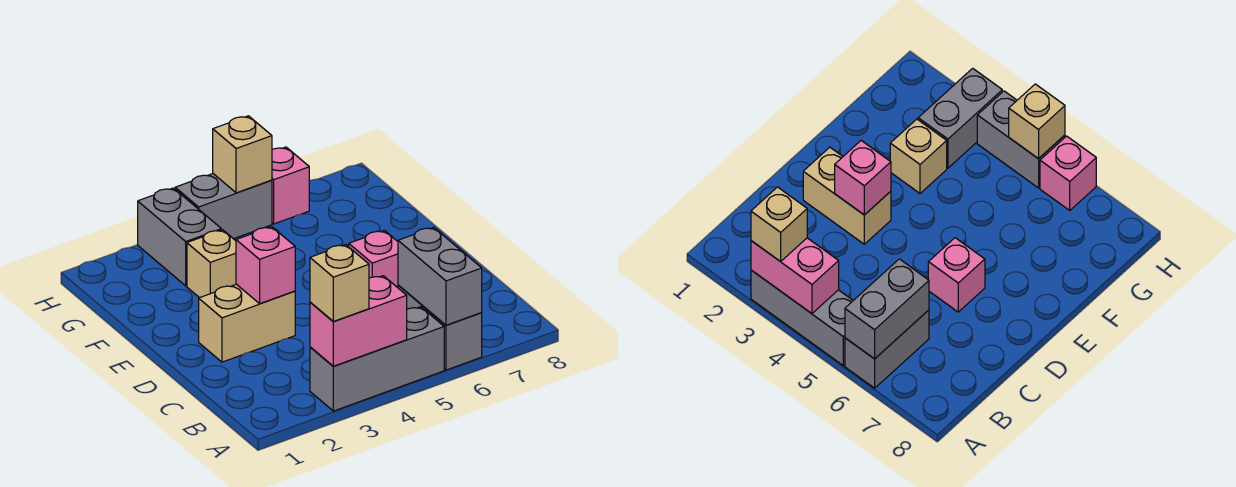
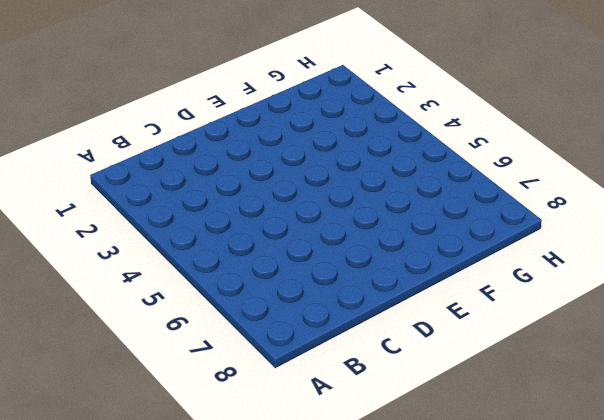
none -> grey brick A3:A5 level 1
none -> grey brick A6:B6 level 1
none -> tan brick D2:D3 level 1

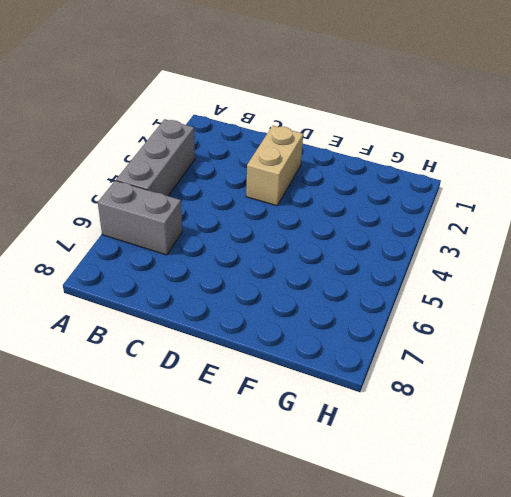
none -> pink brick D6 level 1
none -> tan brick F3 level 1
none -> grey brick G3:H3 level 1

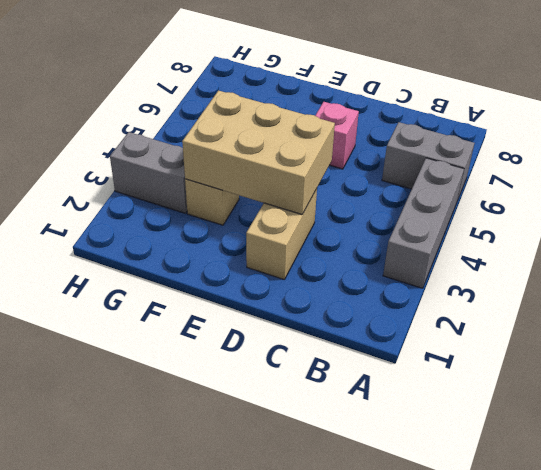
tan brick D3:F4 level 2 -> pink brick D3 level 2
none -> grey brick H4:H5 level 1
none -> pink brick H6 level 1
none -> pink brick A3:A4 level 2

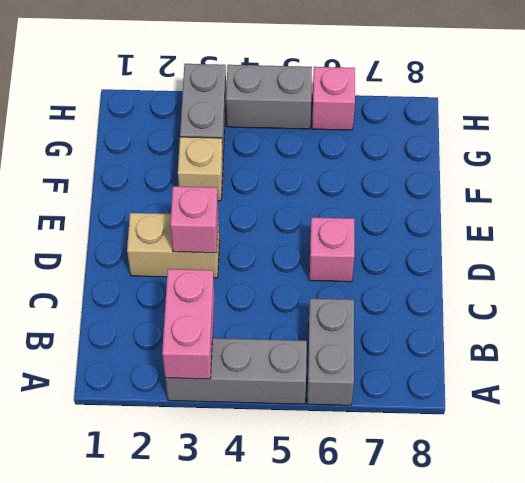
pink brick A3:B3 level 2 -> pink brick A3:A4 level 2
none -> grey brick A6:B6 level 2
none -> tan brick H5 level 2
none -> tan brick A3 level 3

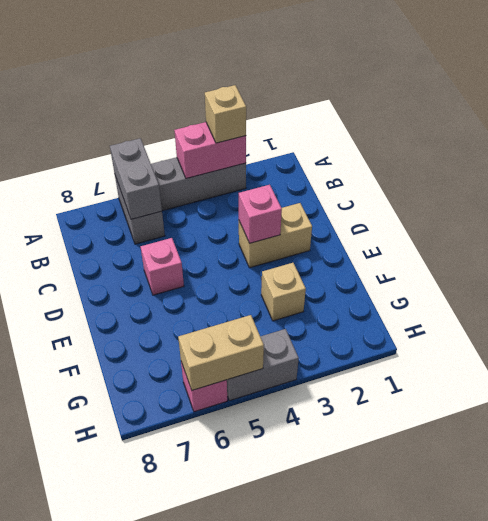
tan brick H5:H6 level 2 -> tan brick H5 level 2
none -> grey brick G3:H3 level 1

